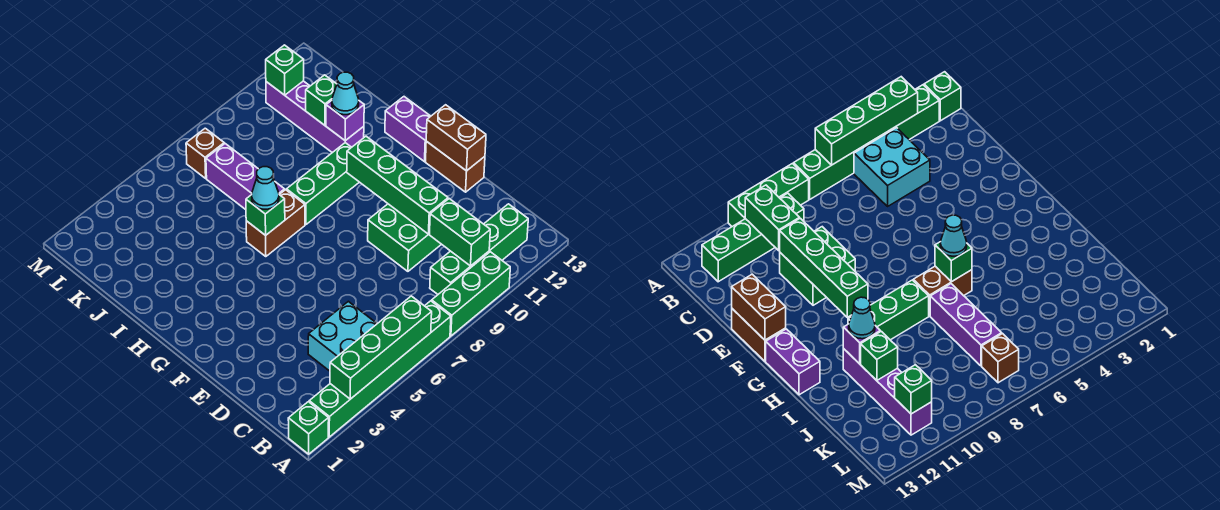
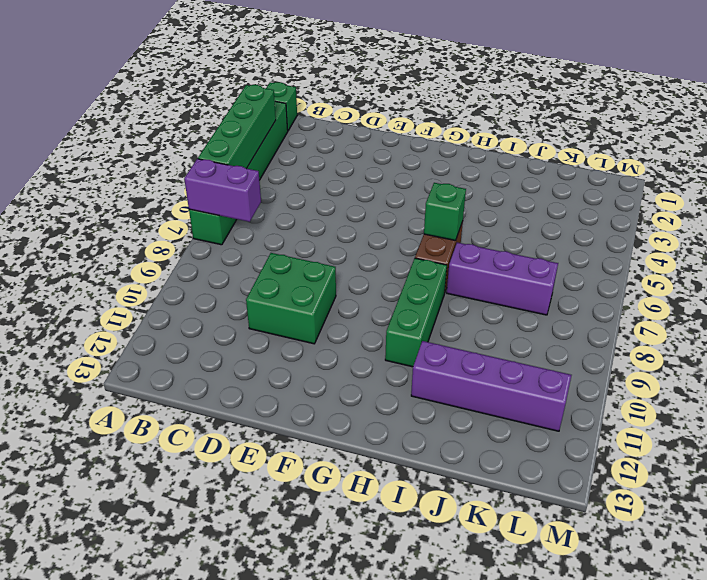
purple brick A7:B7 level 2 -> purple brick G13:H13 level 1
none -> green brick A8:A10 level 1
none -> cyan brick B4:C5 level 1
none -> green brick B9:B12 level 1

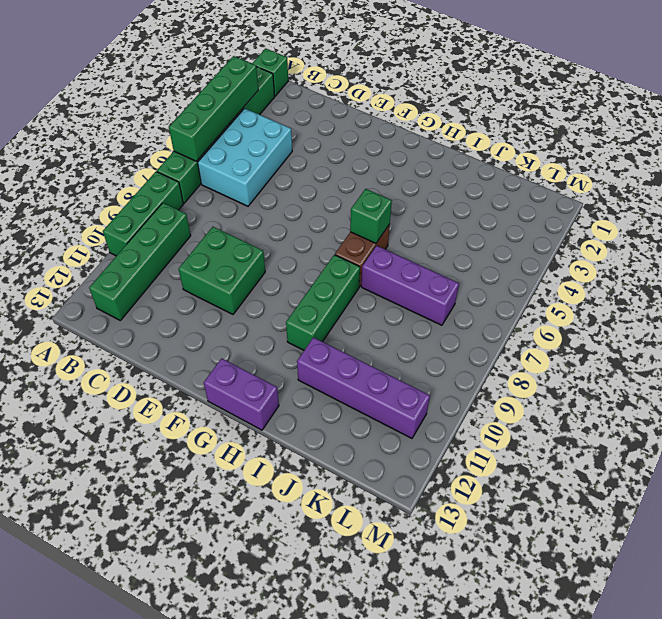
cyan brick B4:C6 level 1 -> cyan brick B4:C5 level 1
none -> brown brick E13:F13 level 1
none -> brown brick L7 level 1
none -> green brick B10:C10 level 2

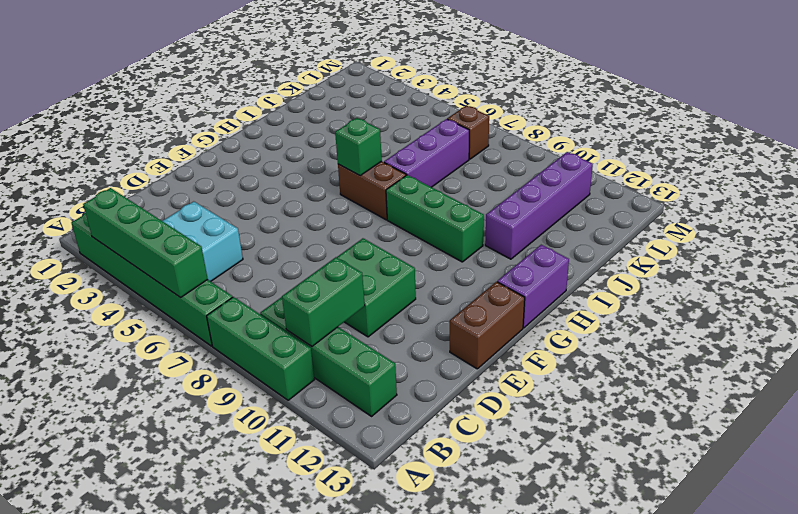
none -> green brick A1 level 1
none -> green brick D10:G10 level 2
none -> brown brick E13:F13 level 2

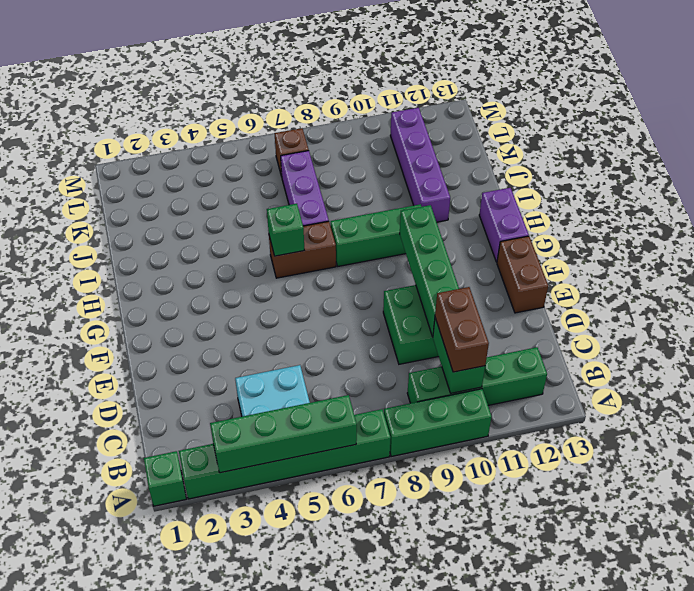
brown brick B10:C10 level 3 -> brown brick E13:F13 level 2
none -> purple brick I11 level 2
none -> green brick J11 level 2
none -> green brick L11 level 2

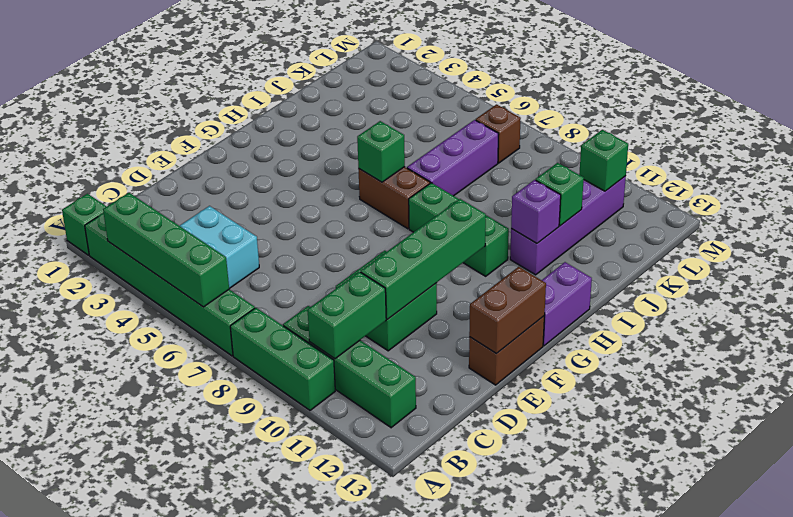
none -> cyan cone H6 level 3
none -> cyan cone I11 level 3

